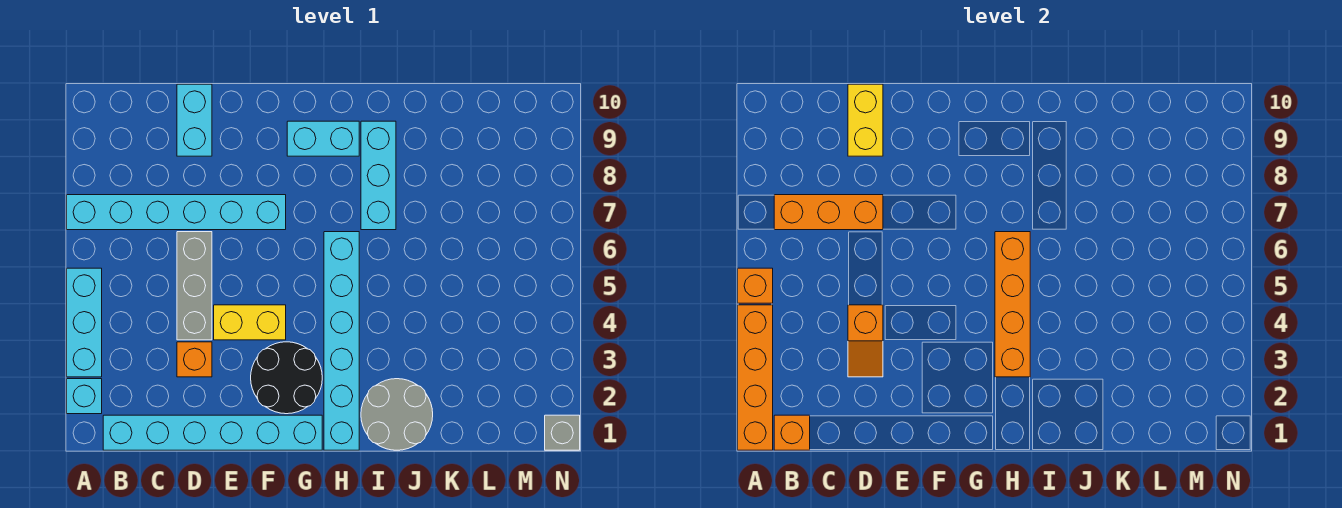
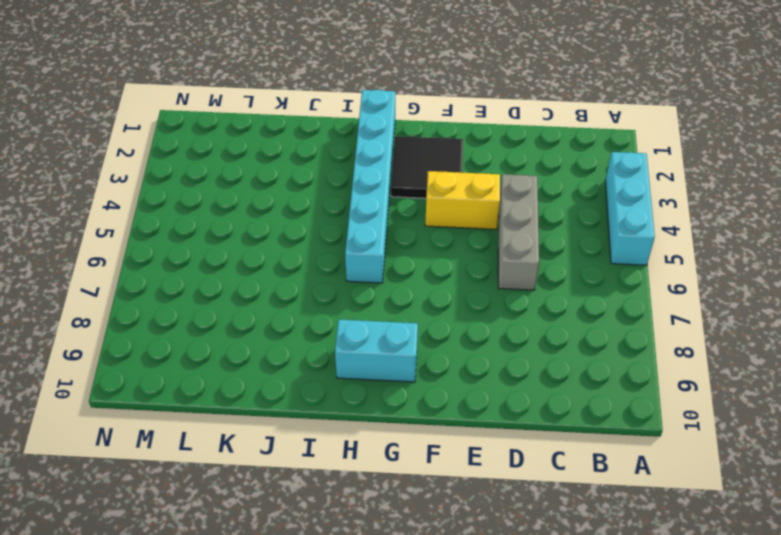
black tile F2:G3 level 1 -> black round brick F2:G3 level 1
none -> cyan brick A2 level 1
none -> cyan brick A7:F7 level 1
none -> cyan brick B1:G1 level 1

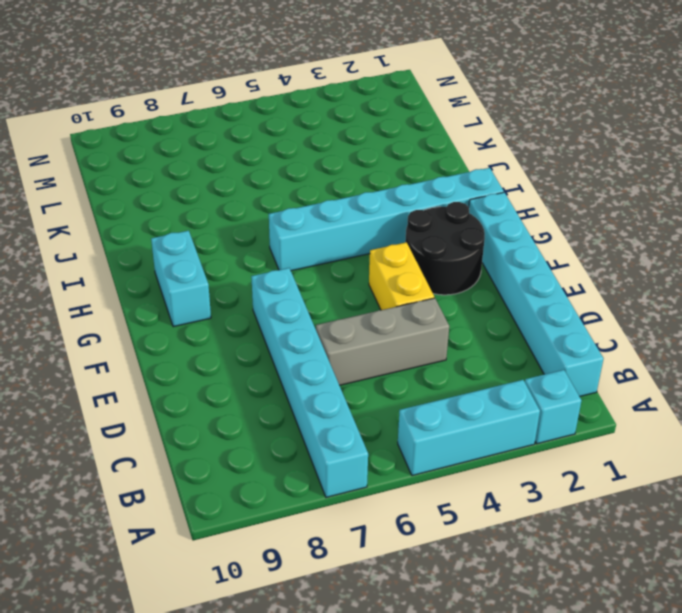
none -> orange brick D3 level 1
none -> cyan brick D9:D10 level 1
none -> grey round brick I1:J2 level 1

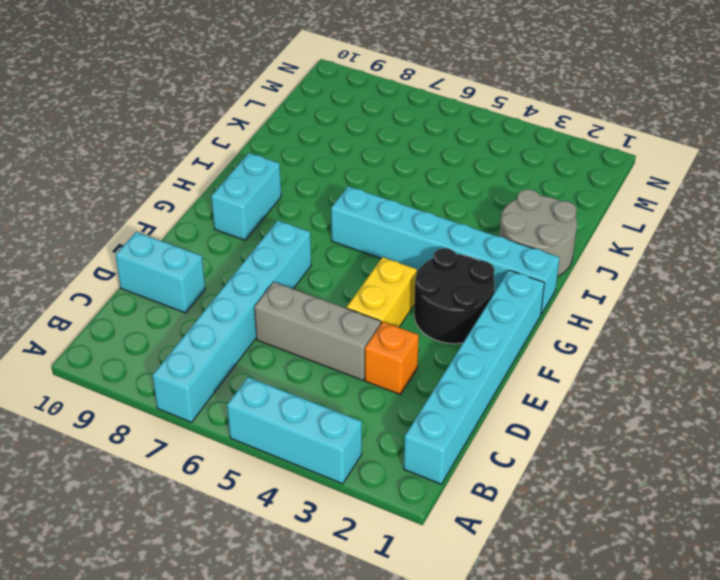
none -> cyan brick A2 level 1
none -> cyan brick I7:I9 level 1
none -> grey brick N1 level 1

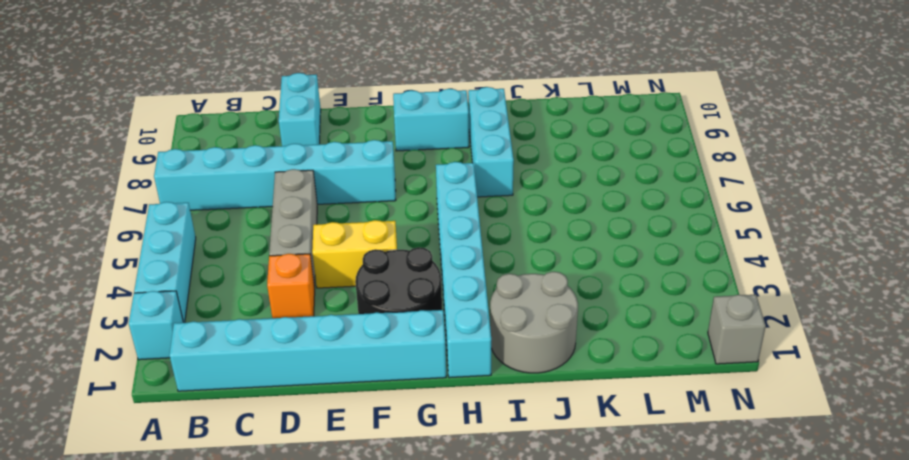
none -> orange brick A1:A4 level 2
none -> orange brick A5 level 2
none -> orange brick B1 level 2

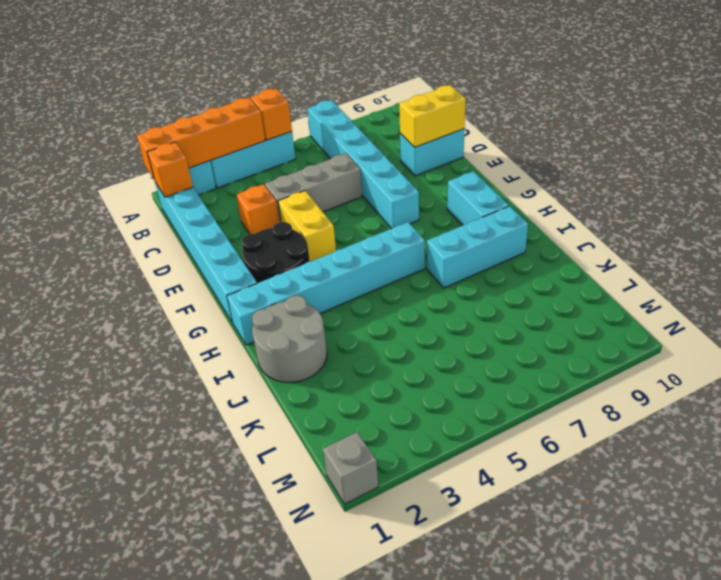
none -> orange brick B7:D7 level 2
none -> orange slope D3:D4 level 2 top 4
none -> orange brick H3:H6 level 2

